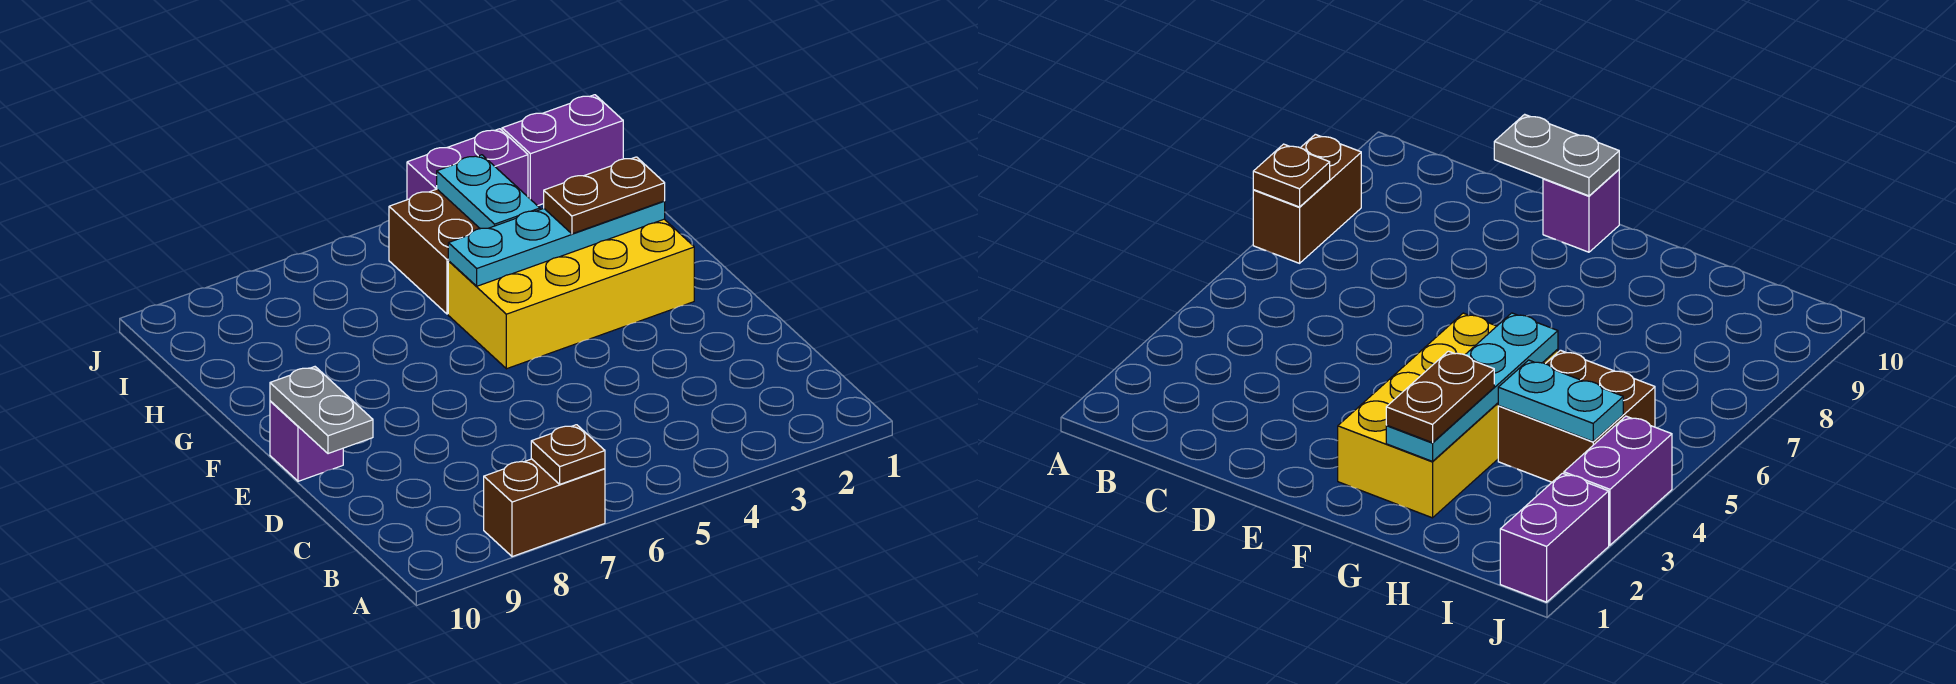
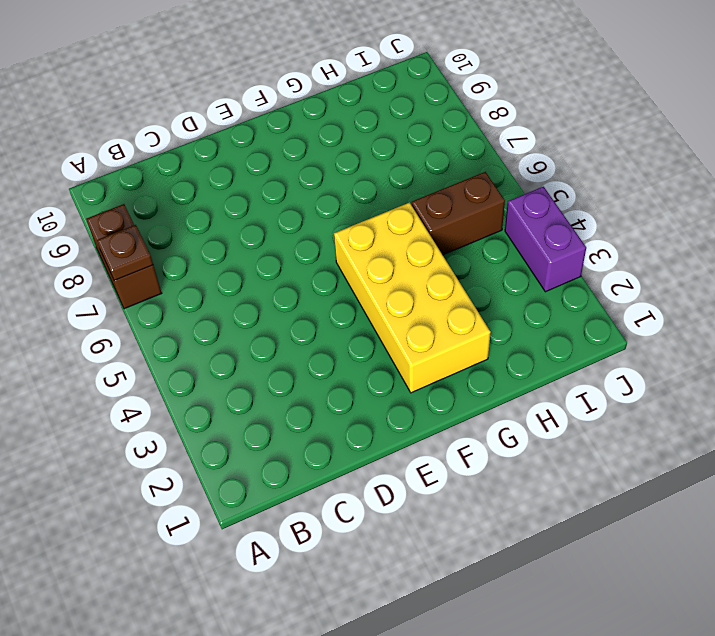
brown brick H5:I5 level 1 -> brown brick H4:I5 level 1
none -> purple brick E10 level 1
none -> purple brick J1:J2 level 1

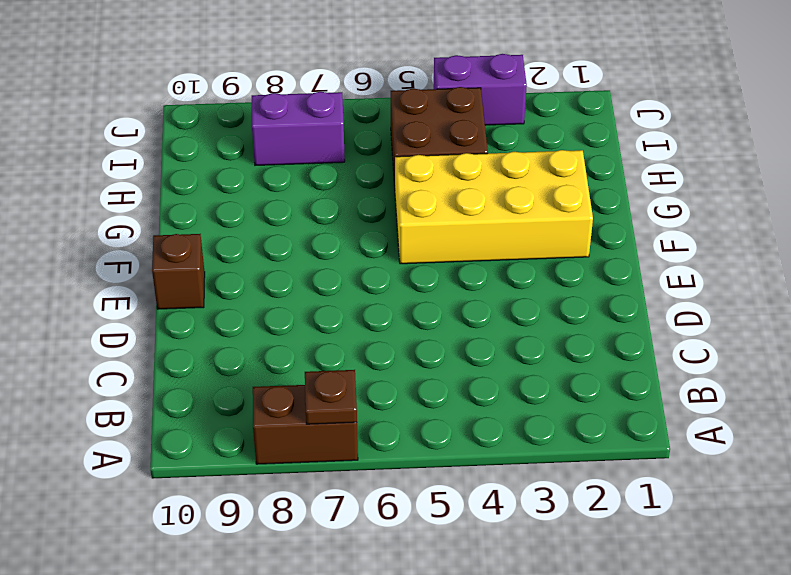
brown brick E10 level 1 -> purple brick E10 level 1
purple brick I7:I8 level 1 -> purple brick J1:J2 level 1
none -> grey plate D10:E10 level 2
none -> cyan plate G2:G5 level 2

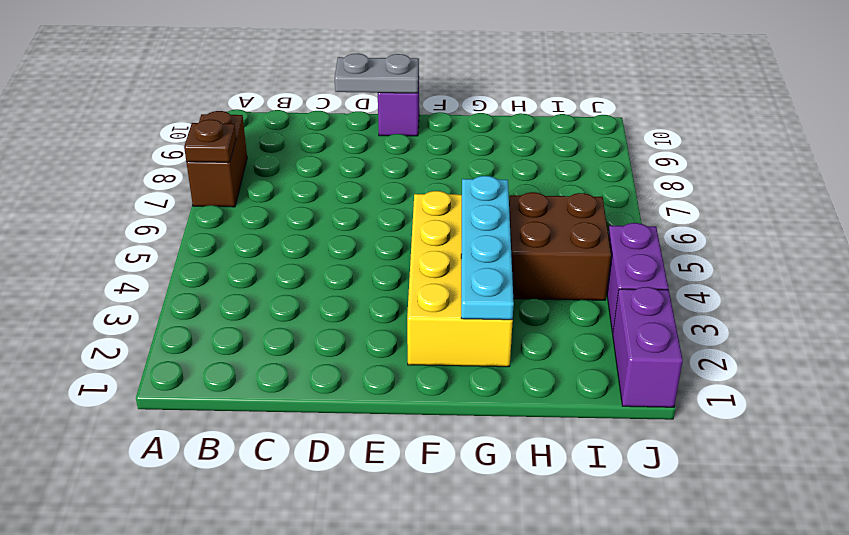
none -> cyan plate H4:I4 level 2
none -> brown plate G2:G3 level 3

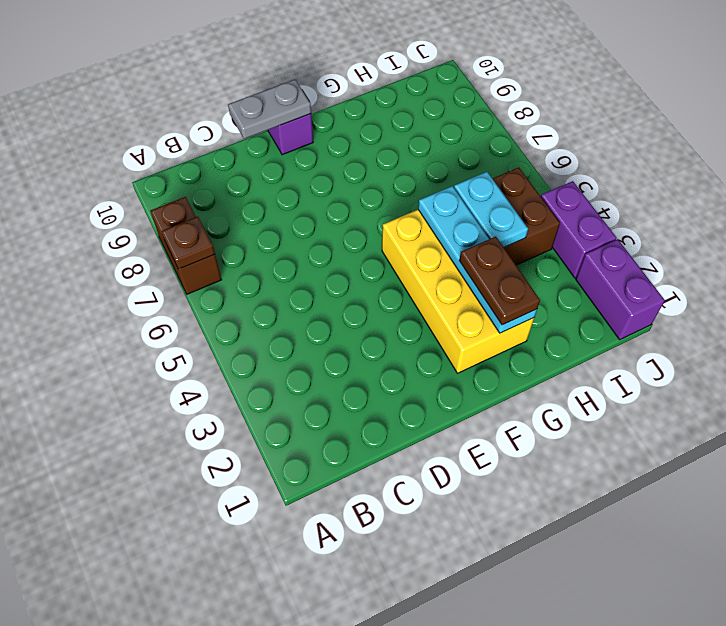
cyan plate H4:H5 level 2 -> cyan plate H4:I4 level 2

